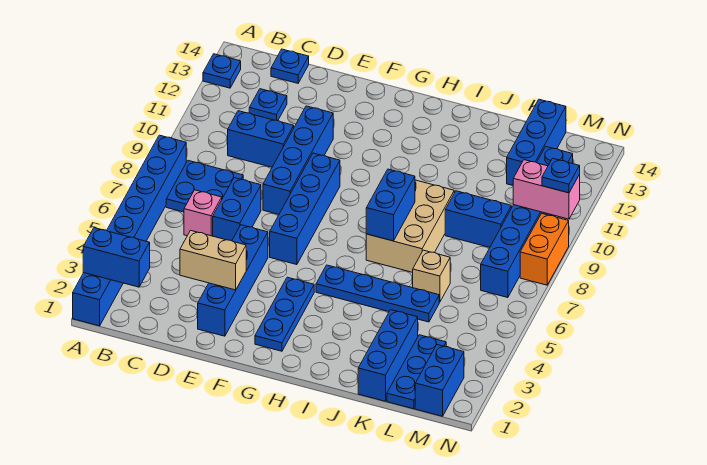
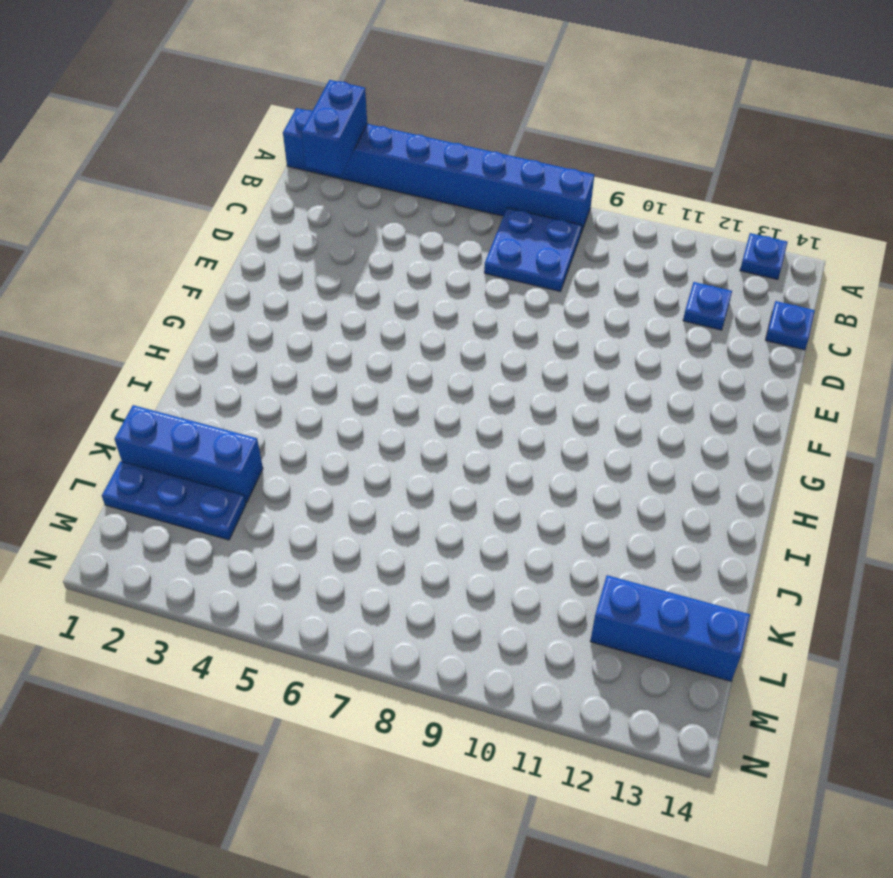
none -> pink brick C6 level 1
none -> blue brick C10:D10 level 1
none -> blue brick D6:D7 level 1

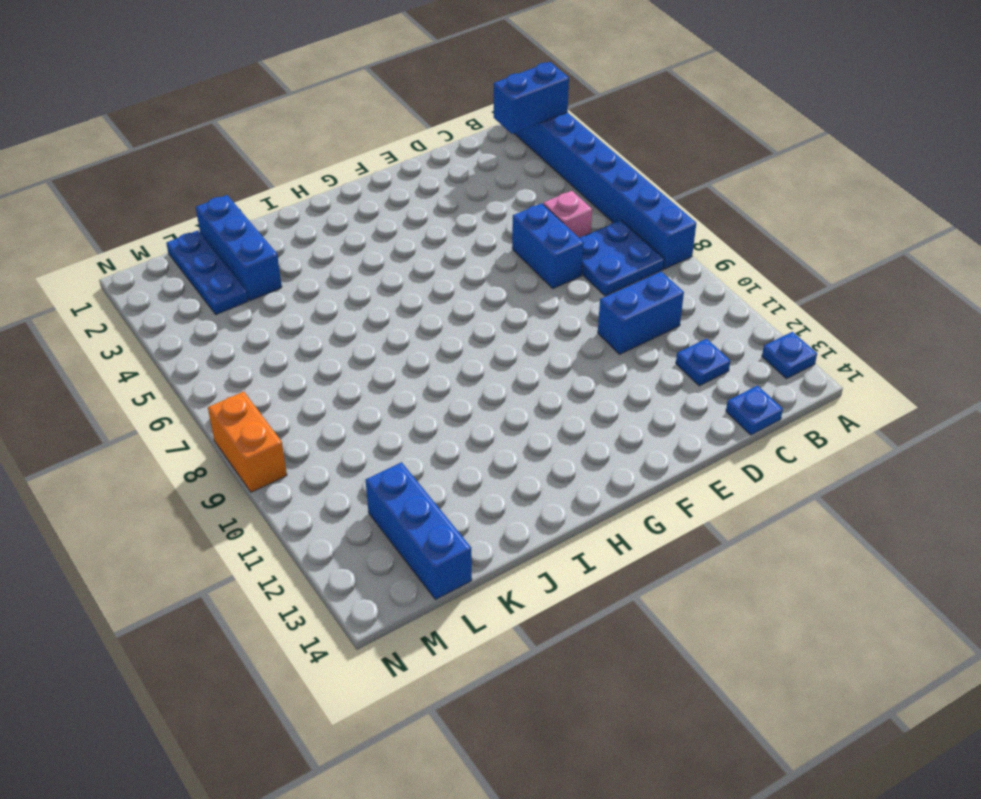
none -> blue brick E2:E5 level 1
none -> blue brick E8:E11 level 1
none -> blue brick F6:F9 level 1

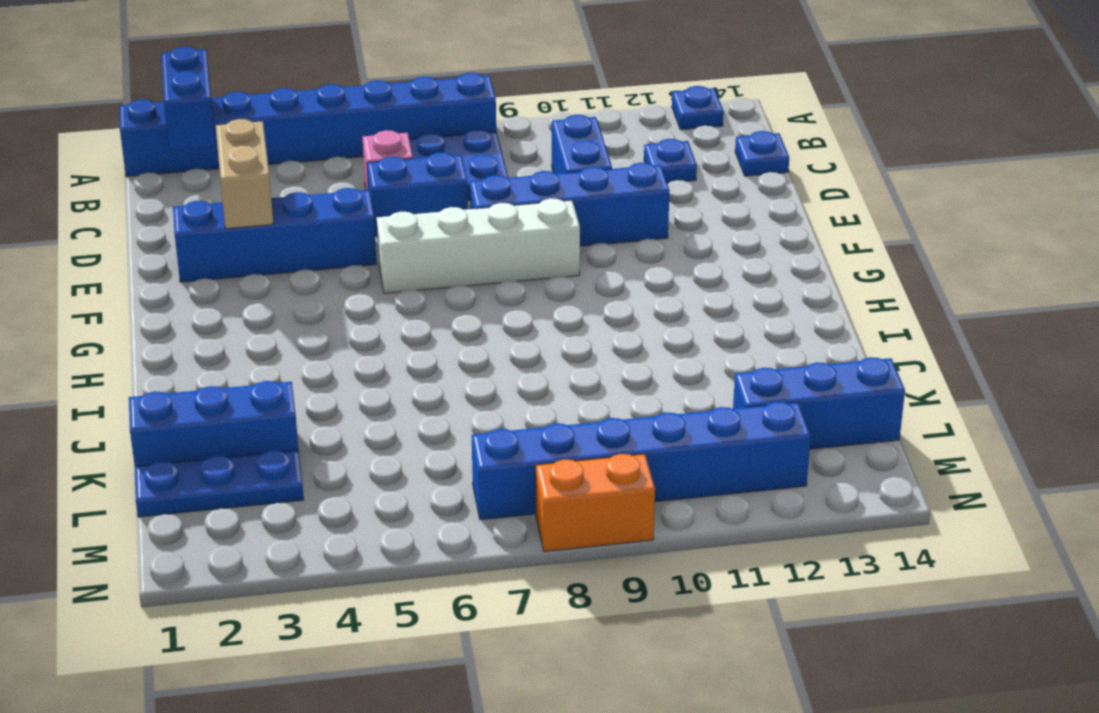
white brick F6:F9 level 1 -> blue brick F6:F9 level 1
none -> blue plate G2:G4 level 1
none -> blue plate H5:K5 level 1
none -> tan brick I7:J9 level 1

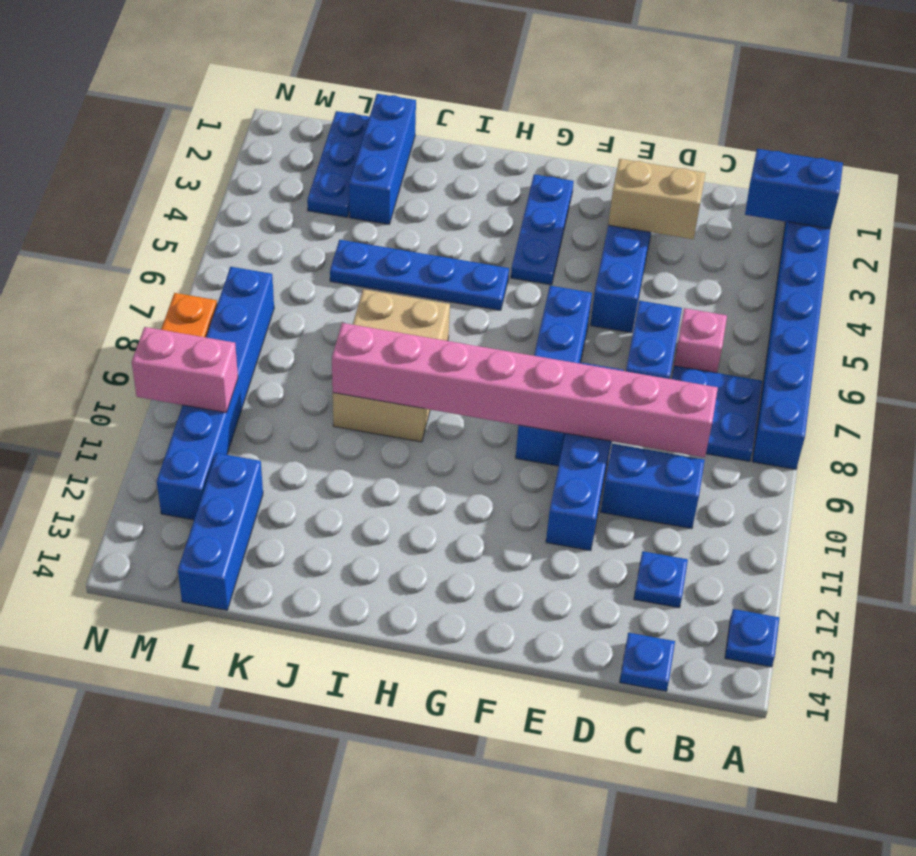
pink brick C9:J9 level 2 -> none
none -> tan brick K6 level 1
none -> blue brick K9:L9 level 1
none -> blue brick M1:M2 level 1

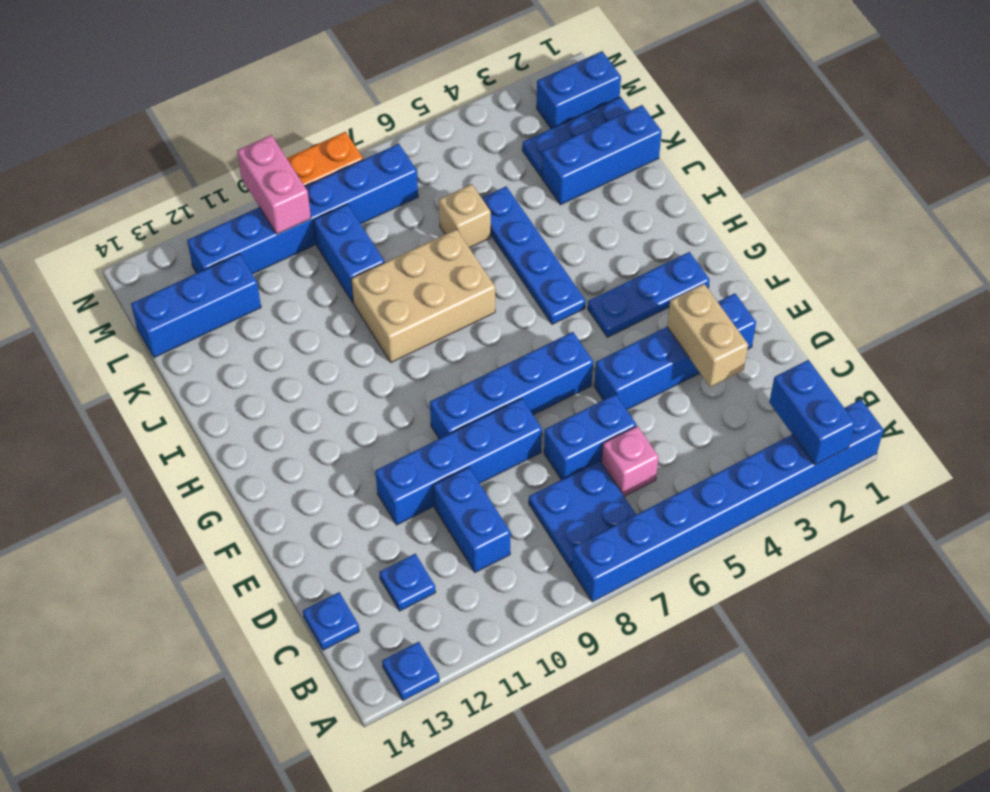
none -> blue brick I7:I8 level 2
none -> blue plate N10 level 3

